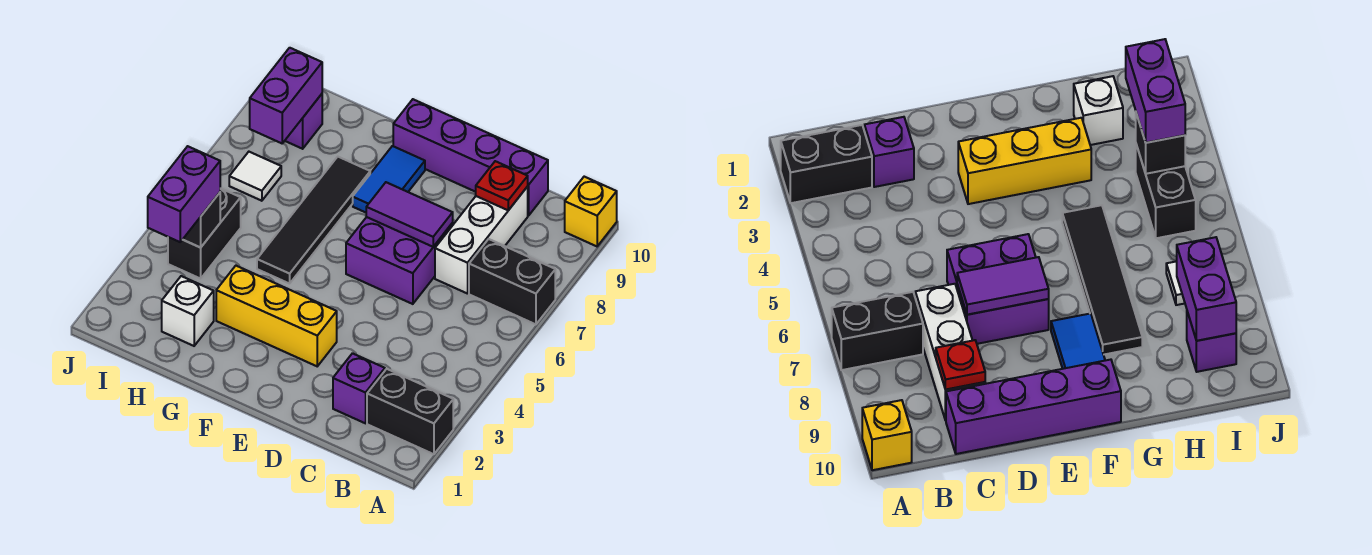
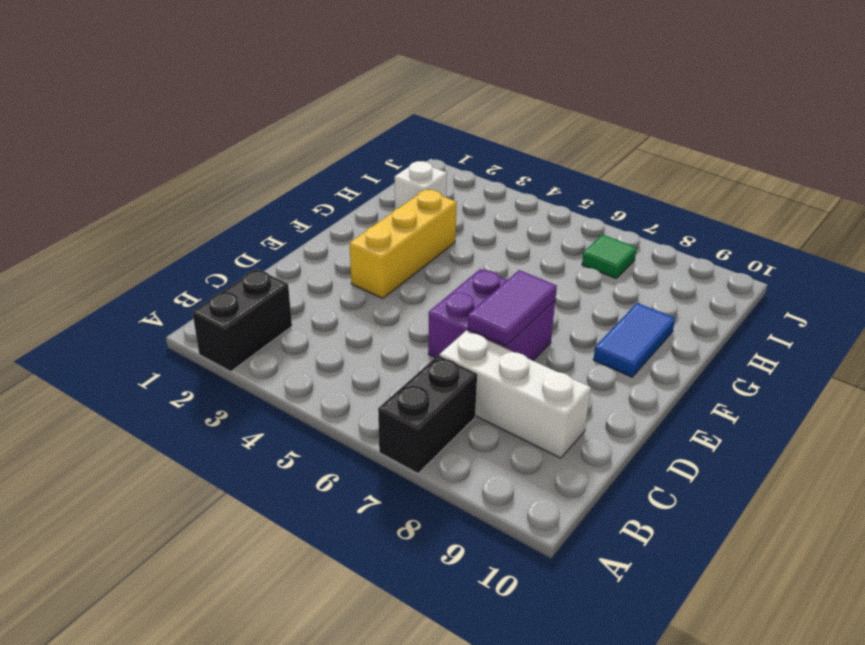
blue tile F9:G9 level 1 -> blue tile F8:F9 level 1
green tile I7 level 1 -> white tile I7 level 1
none -> yellow brick A10 level 1
none -> purple brick C2 level 1
none -> purple brick C10:F10 level 1

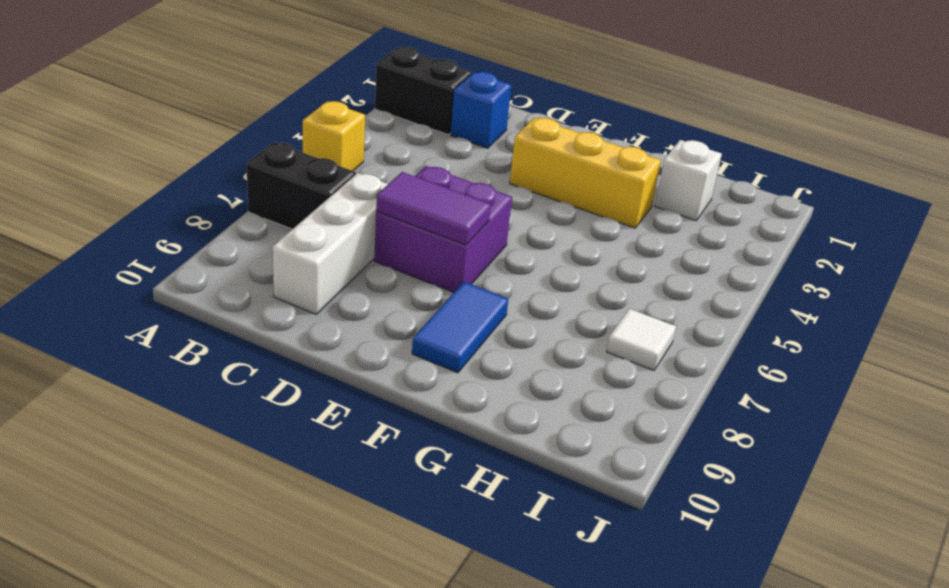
yellow brick A5 level 1 -> yellow brick A10 level 1
blue brick C2 level 1 -> purple brick C2 level 1
none -> purple brick C10:F10 level 1
none -> black tile G5:G8 level 1
none -> black brick I4:I5 level 1

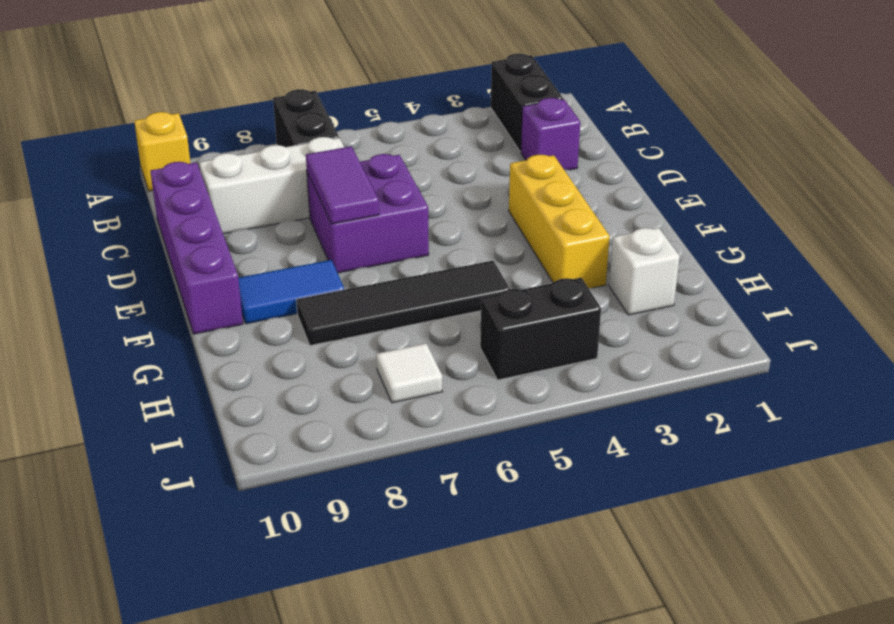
none -> purple brick I9 level 1
none -> red plate C9 level 2
none -> black brick I4 level 2

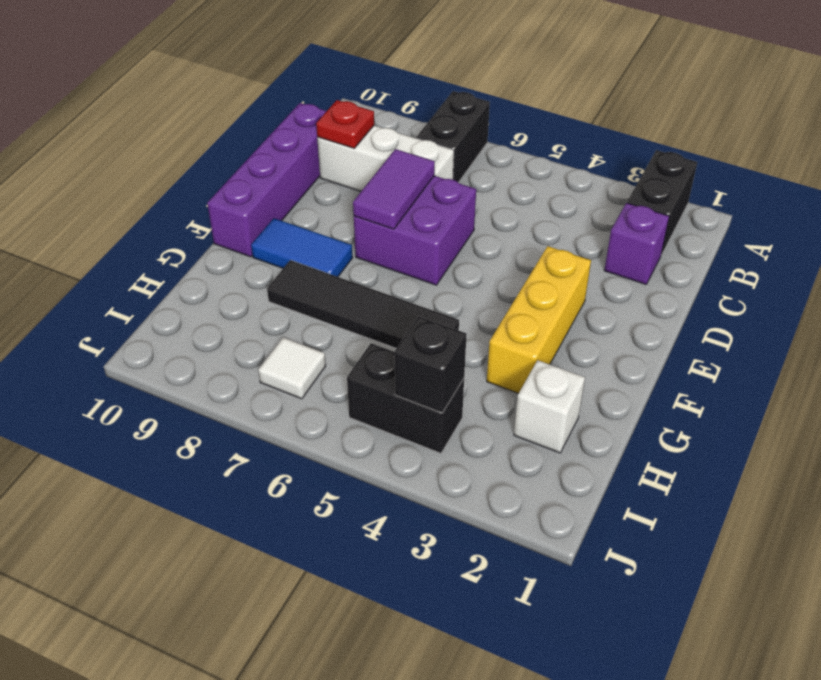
none -> yellow brick A10 level 1
none -> purple brick I9 level 1
none -> purple brick I8:I9 level 2

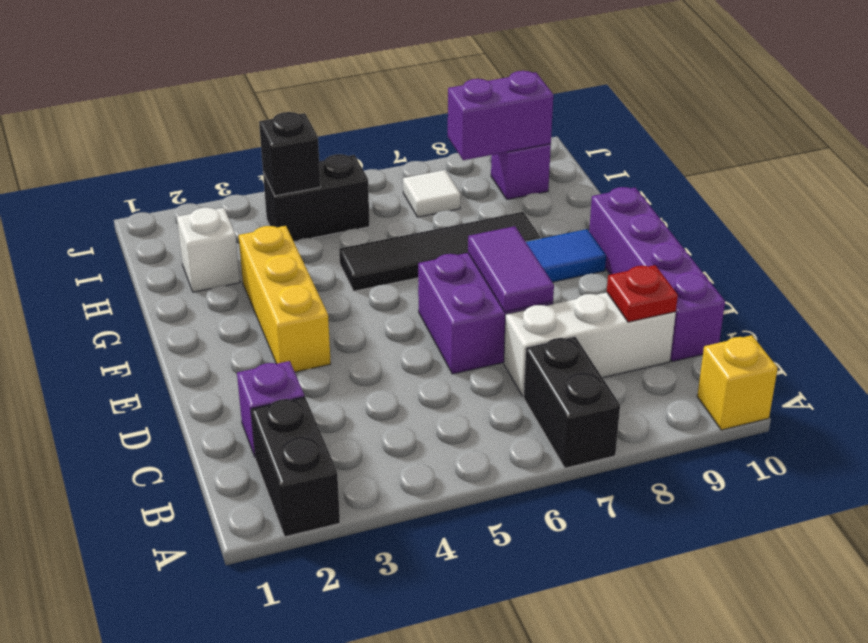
none -> purple brick I3:I4 level 3

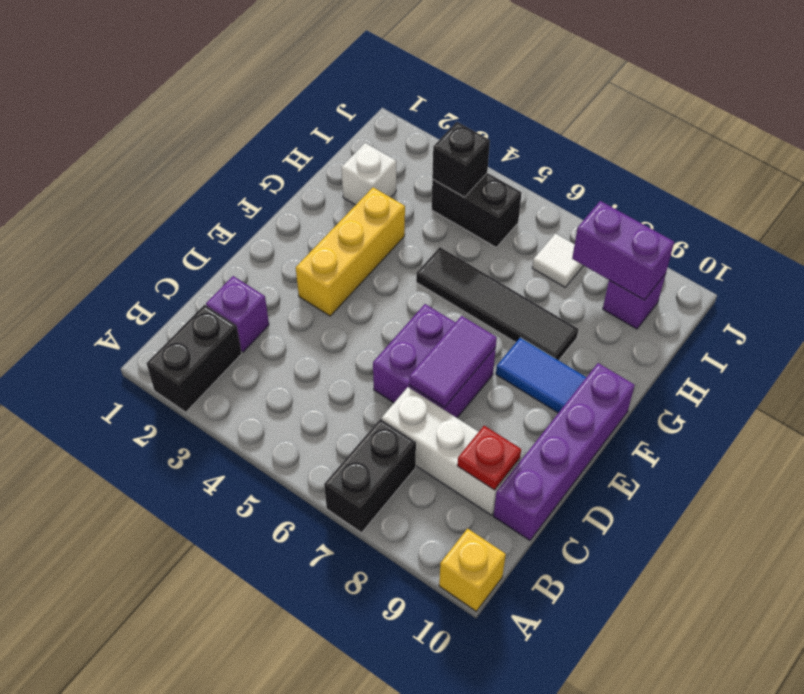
none -> purple brick I3:I4 level 3

